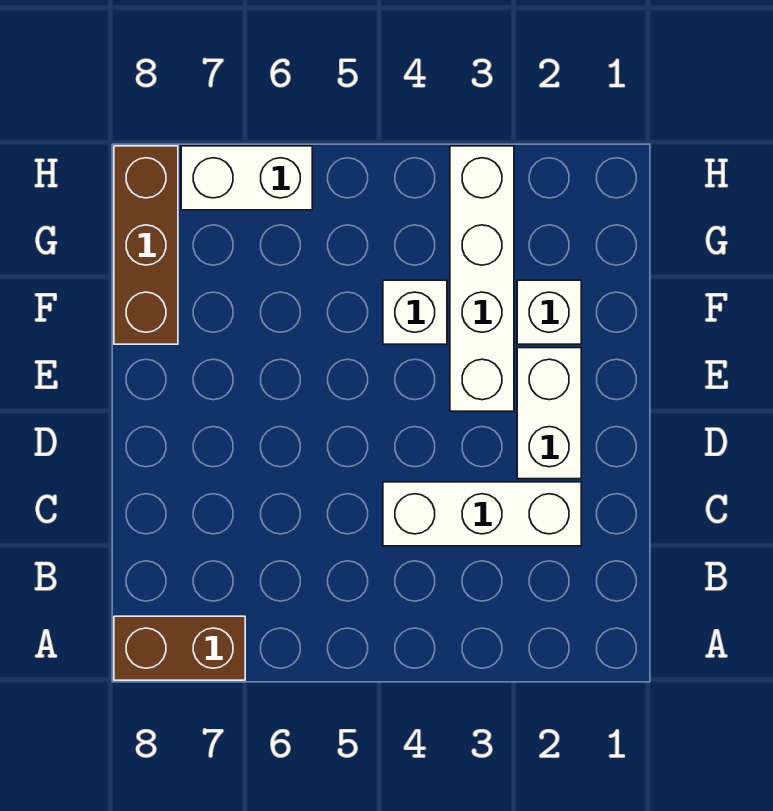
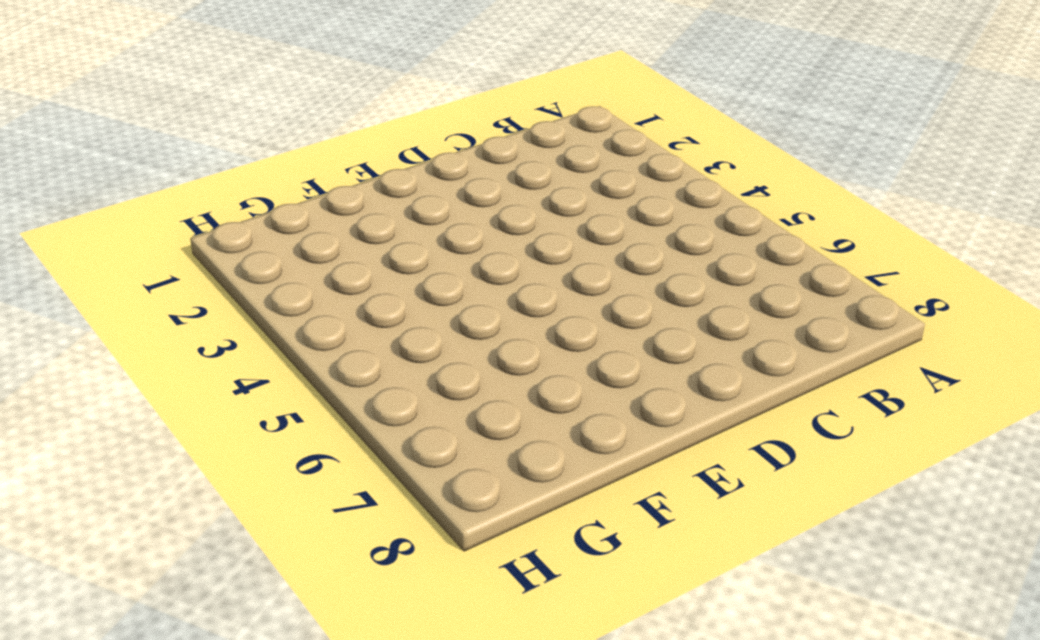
none -> brown brick A7:A8 level 1
none -> white brick C2:C4 level 1

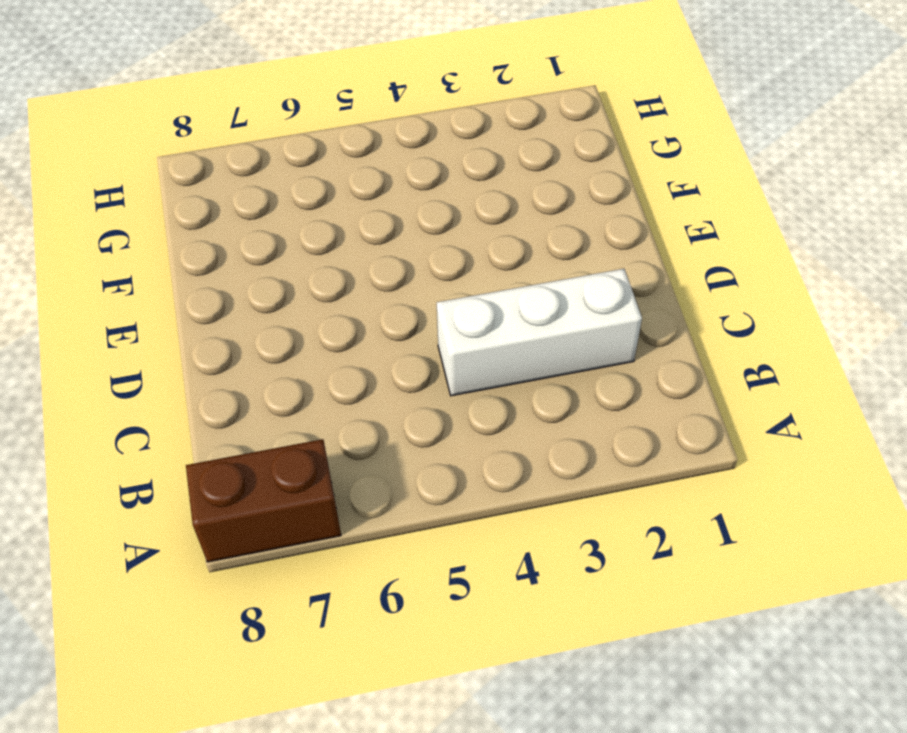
none -> white brick D2:E2 level 1
none -> white brick E3:H3 level 1

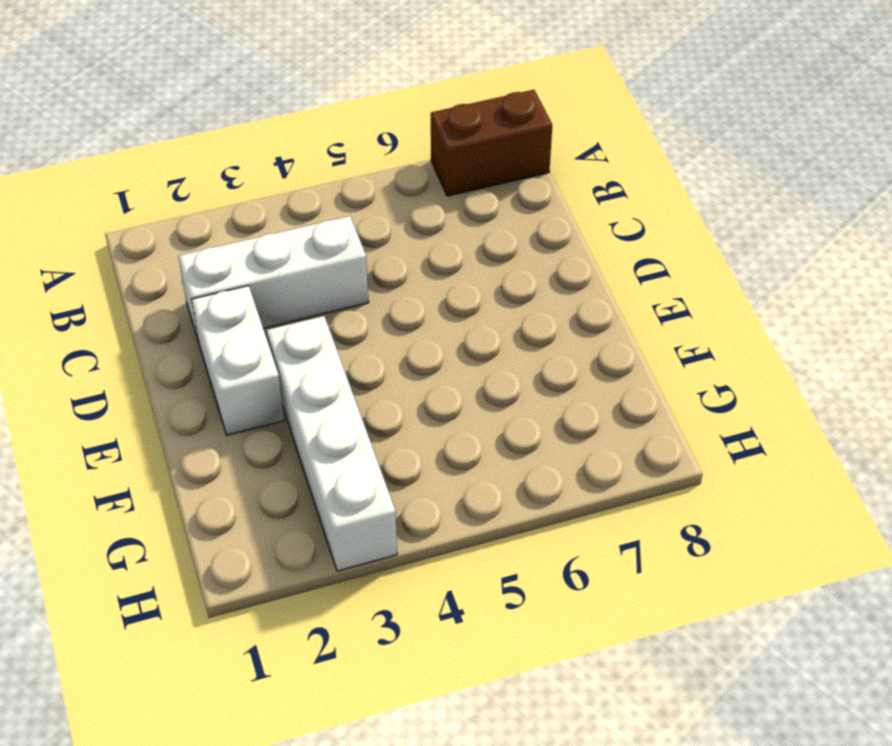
none -> white brick F2 level 1
none -> white brick F4 level 1

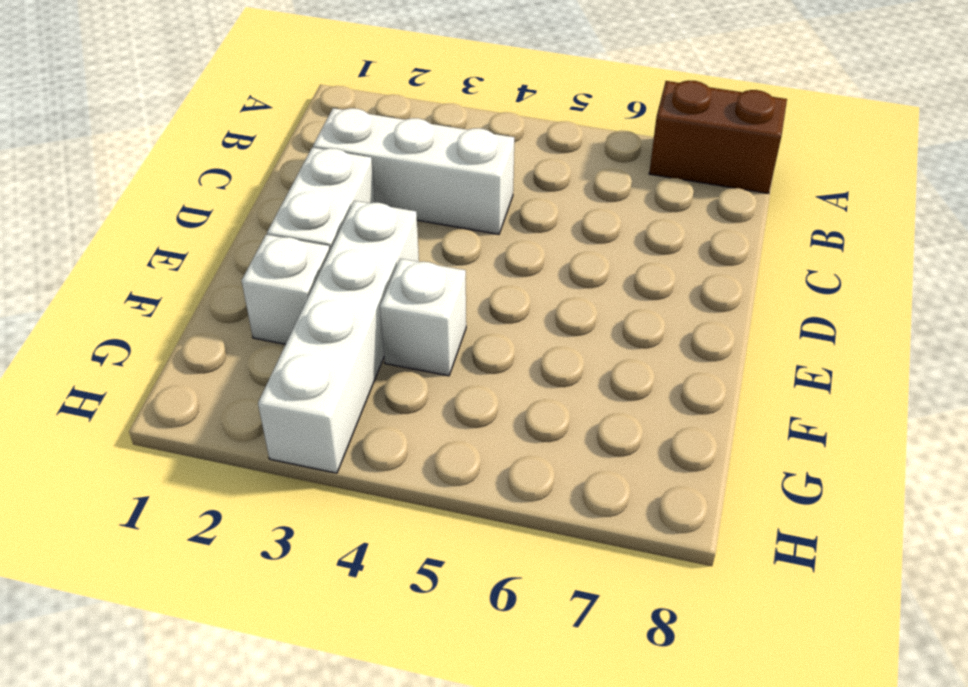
none -> brown brick F8:H8 level 1
none -> white brick H6:H7 level 1

